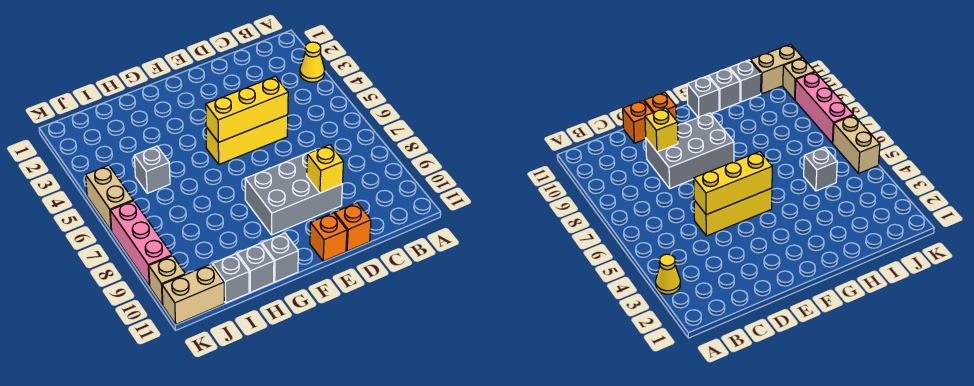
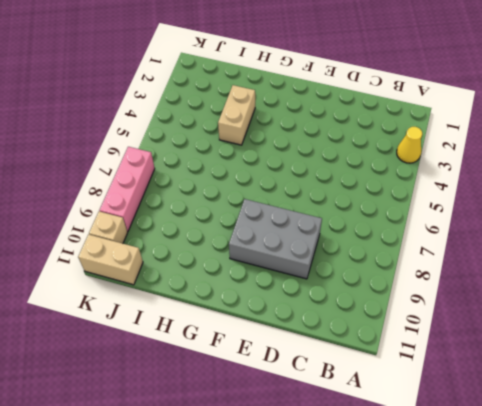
tan brick H3:H4 level 1 -> tan brick K5:K6 level 1
none -> yellow brick D5:F5 level 1
none -> orange brick D11 level 1
none -> orange brick E11 level 1

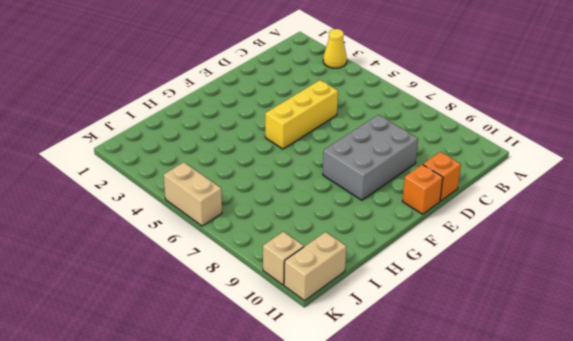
none -> grey brick G11 level 1
none -> grey brick H11 level 1
none -> grey brick I5 level 1

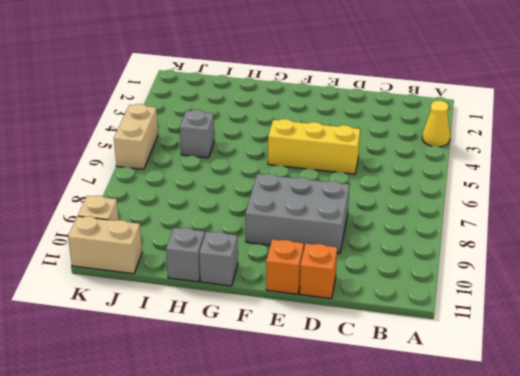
none -> grey brick I11 level 1
none -> pink brick K7:K9 level 1
none -> yellow brick D5:F5 level 2

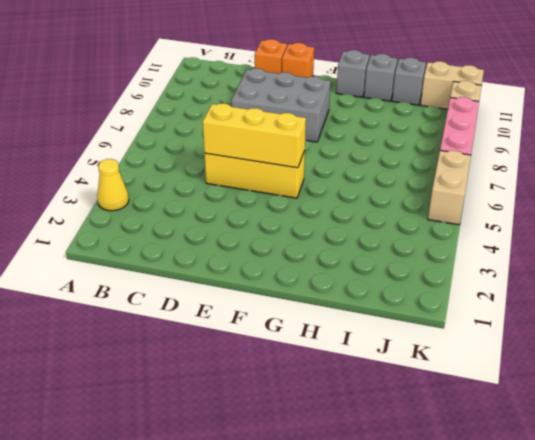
none -> grey brick I5 level 1
none -> yellow brick D9 level 2

